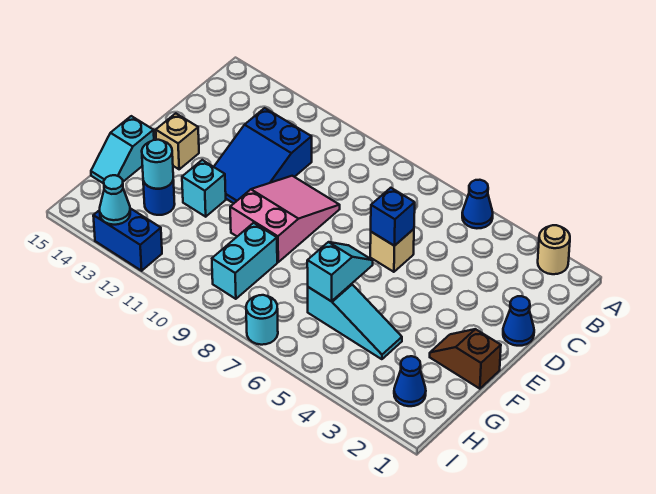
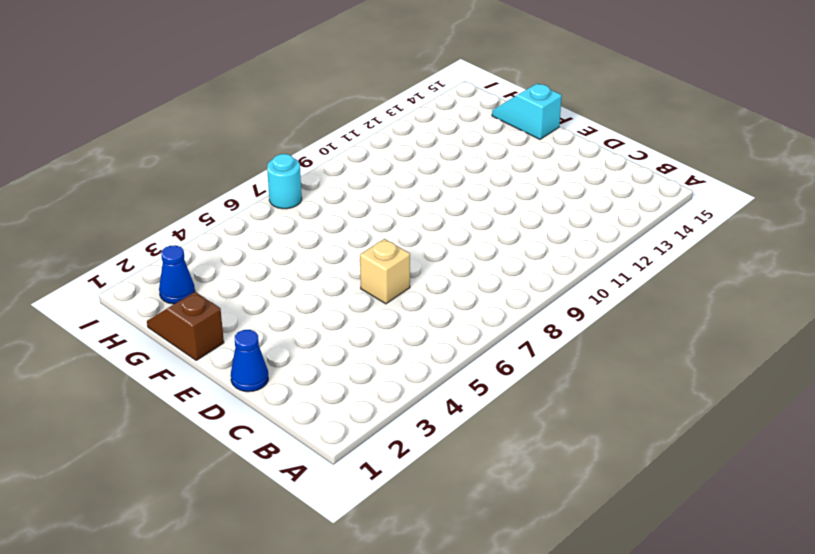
brown slope F1:G1 level 1 top F -> brown slope F1:F2 level 1 top 1
none -> tan round brick A2 level 1
none -> blue cone A5 level 1
none -> blue slope C11:E12 level 1 top C

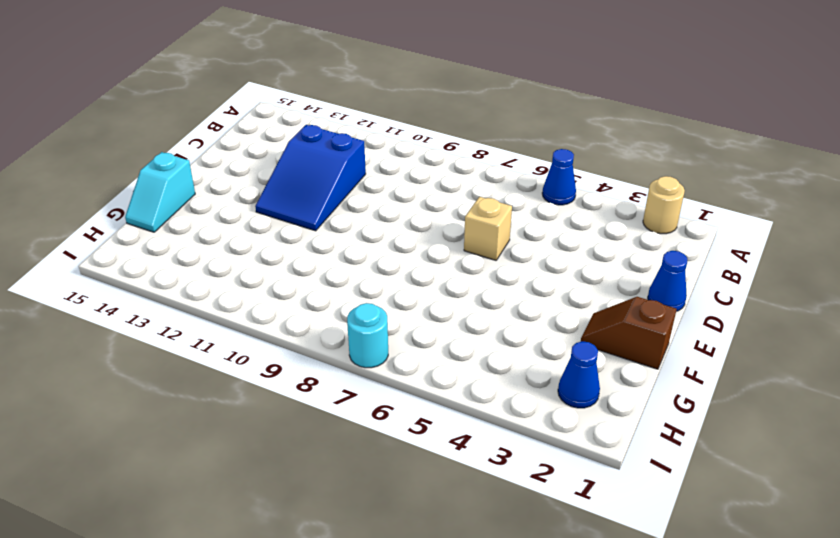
none -> pink slope D9:F10 level 1 top F
none -> tan brick E14 level 1
none -> cyan brick F12 level 1

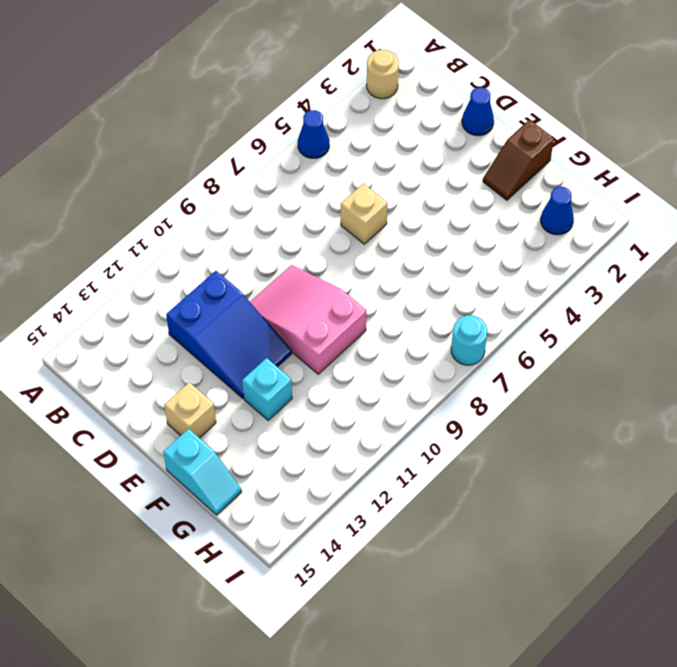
none -> cyan slope G4:G6 level 1 top 6
none -> cyan brick G9:H9 level 1
none -> blue round brick G13 level 1

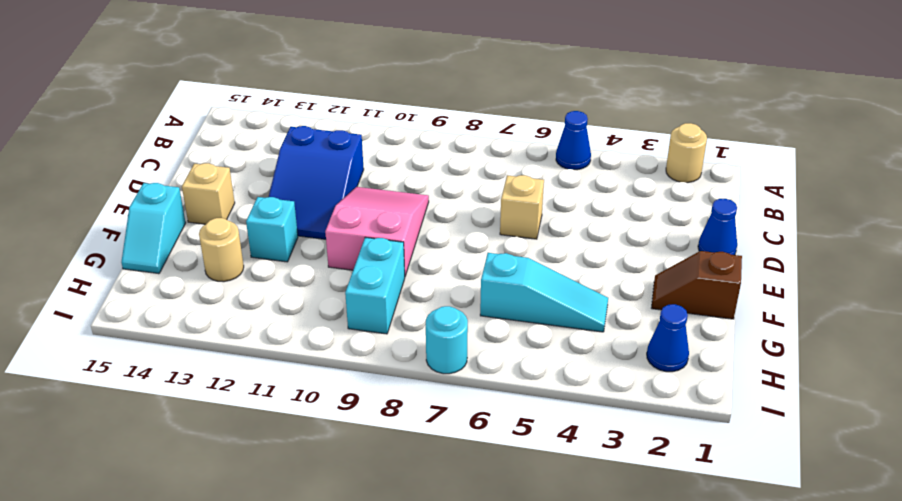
tan round brick G13 level 1 -> blue round brick G13 level 1
none -> blue brick I12:I13 level 1
none -> blue brick D6 level 2
none -> cyan slope F6:G6 level 2 top G

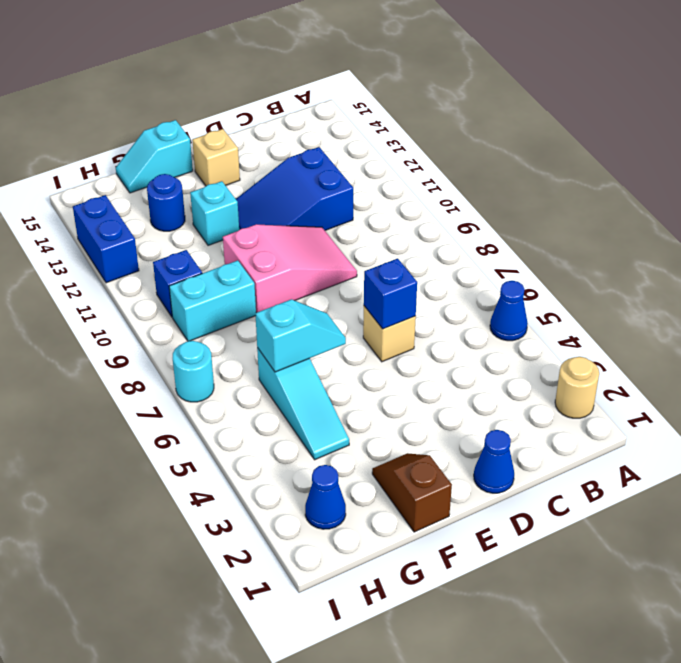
blue brick H10 level 1 -> none
none -> cyan round brick G13 level 2
none -> cyan cone I13 level 2

